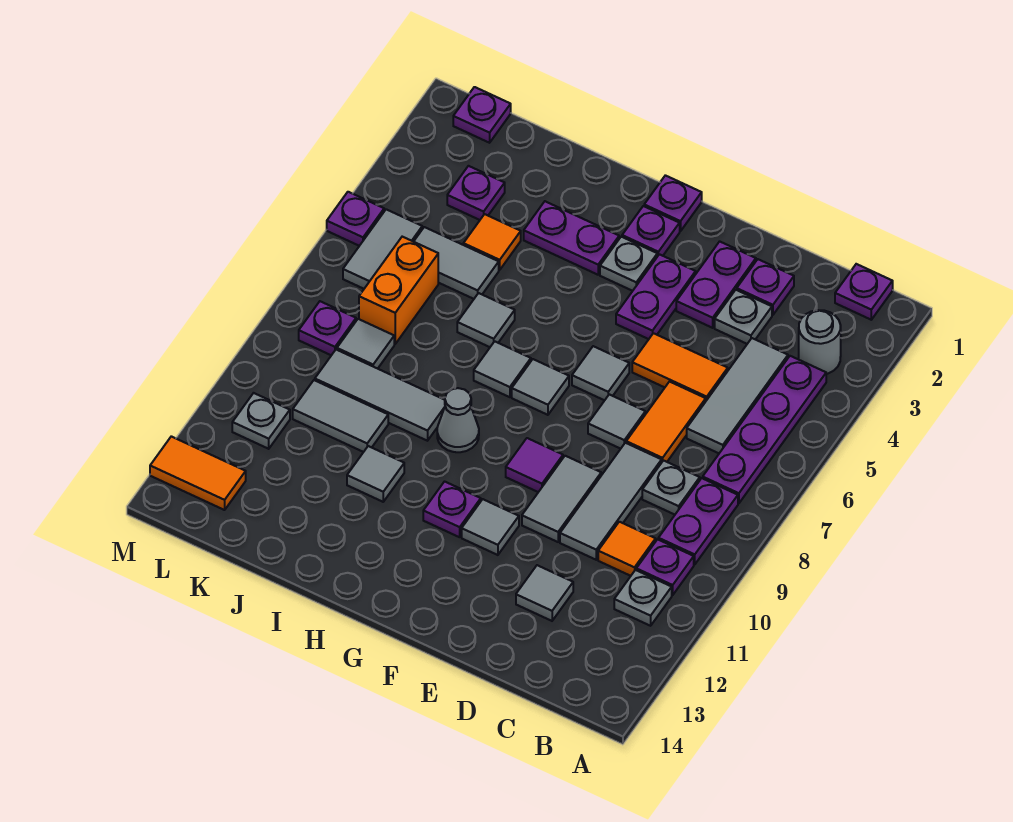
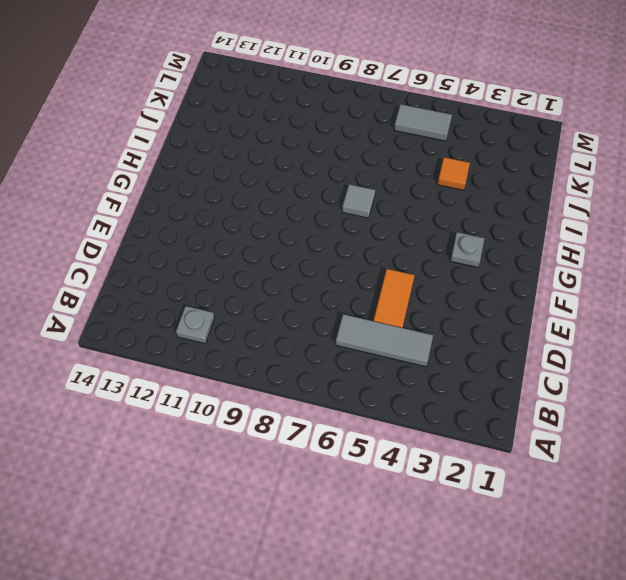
none -> purple plate B1 level 1
none -> grey round brick B3 level 1
none -> purple plate B4:B7 level 1
none -> purple plate B8:B9 level 1

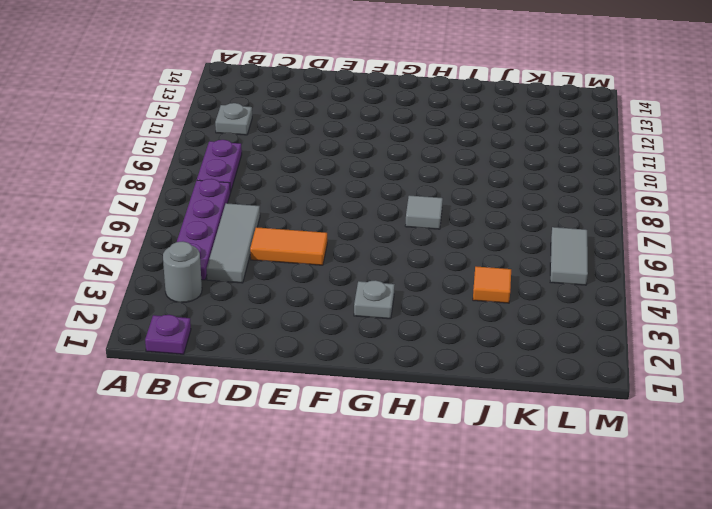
none -> purple plate B10 level 1
none -> grey plate C8 level 1
none -> orange tile C10 level 1
none -> purple plate D2 level 1

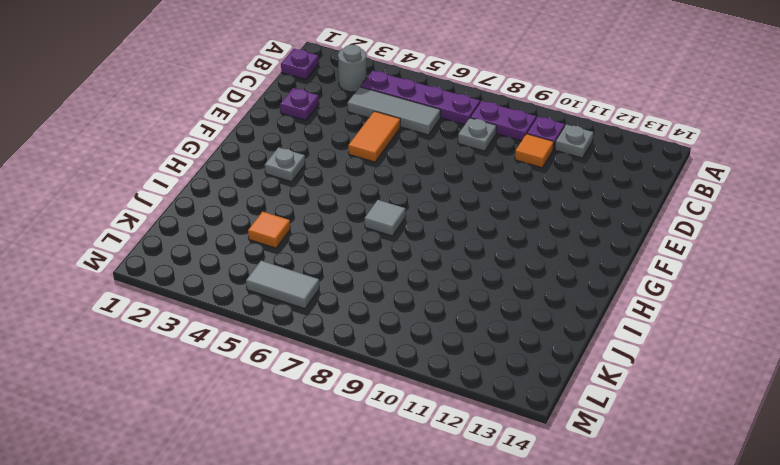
none -> grey plate D3 level 1
none -> orange tile D6:D7 level 1
none -> grey tile D8:D10 level 1
none -> grey tile D12 level 1

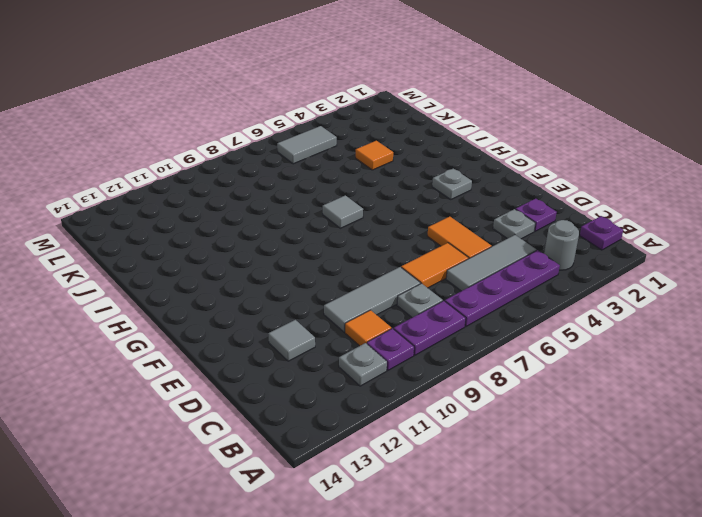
none -> purple plate E2:E3 level 1
none -> grey tile E7 level 1
none -> grey tile E9:E10 level 1
none -> purple plate F3:F4 level 1

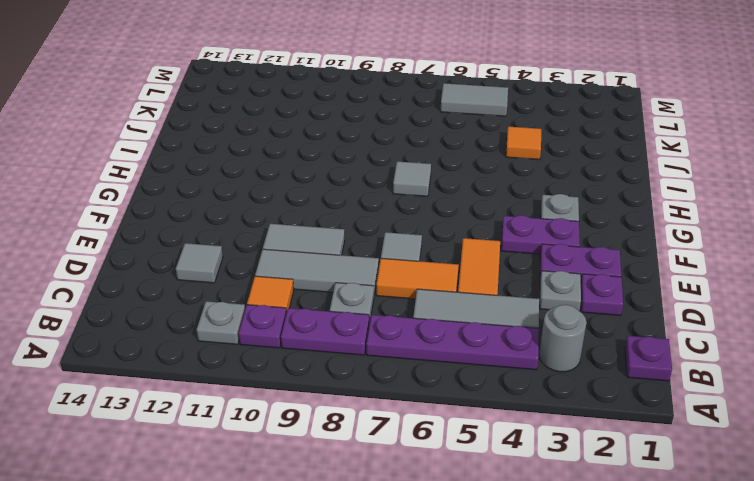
none -> grey tile F6 level 1
none -> purple tile F9 level 1
none -> grey tile F11 level 1
none -> purple plate G1 level 1

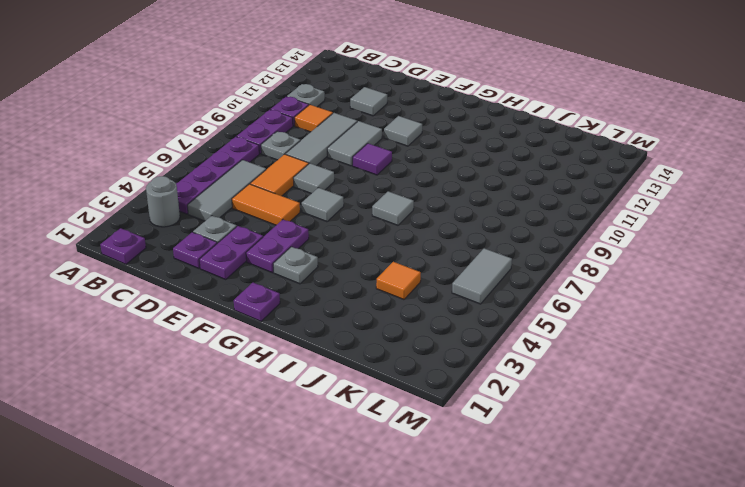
none -> purple plate G2 level 1
none -> grey tile G7 level 1
none -> purple plate G11 level 1
none -> purple plate H3:I3 level 1

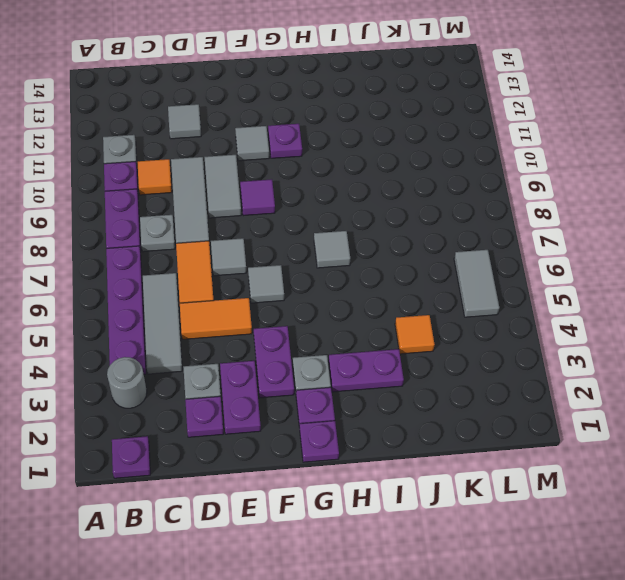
none -> grey tile G7 level 1
none -> grey cone H9 level 1
none -> grey tile I6 level 1
none -> grey tile I9:K9 level 1

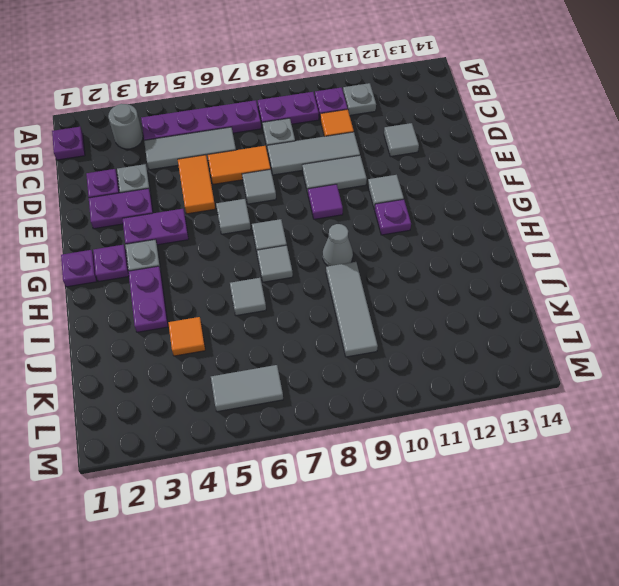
none -> grey tile I11 level 1
none -> grey tile J5:K5 level 1
none -> grey tile J10:K10 level 1
none -> purple plate K3 level 1

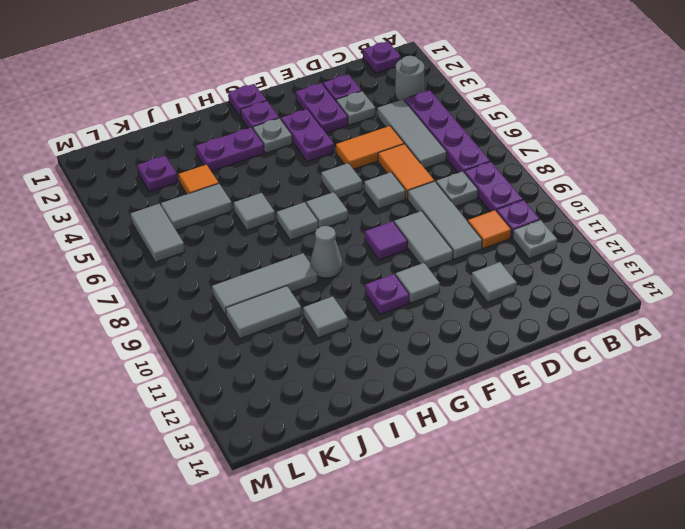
none -> orange brick K6:K7 level 1
none -> grey tile K8 level 1
none -> purple plate L1 level 1
none -> purple plate L8 level 1

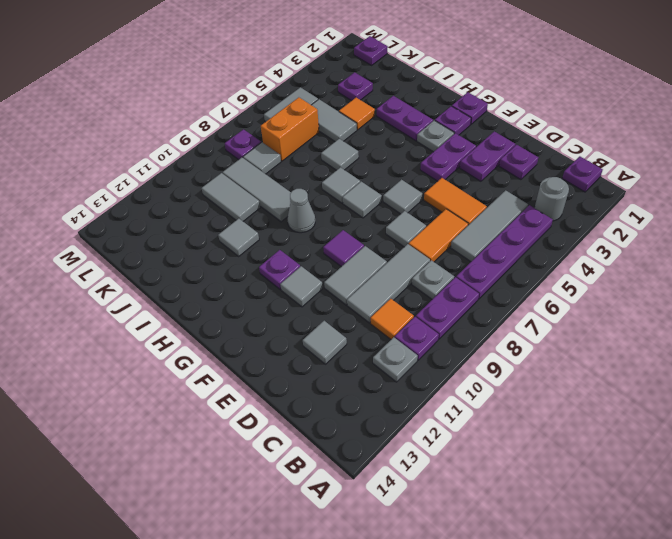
none -> grey plate D3 level 1
none -> grey plate L11 level 1
none -> orange tile L13:M13 level 1
none -> purple plate M5 level 1

